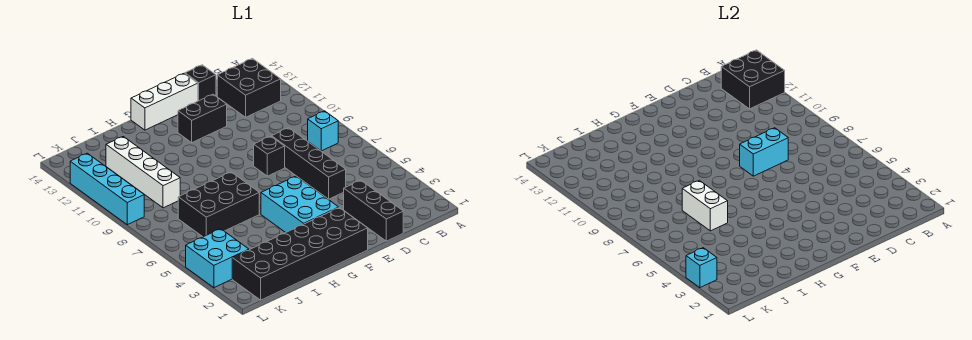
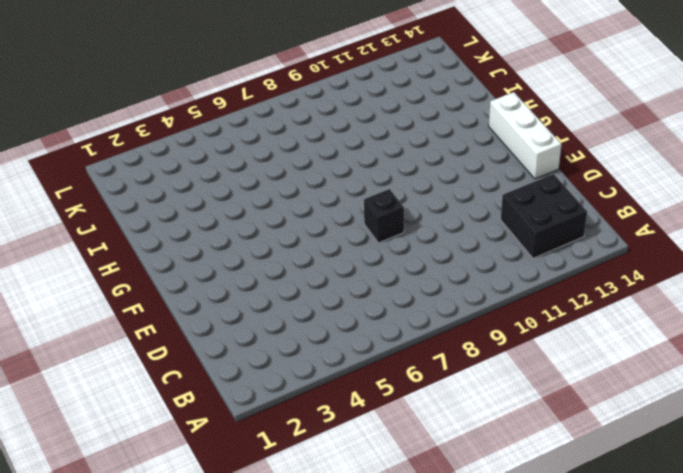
none -> cyan brick B8 level 1
none -> black brick D1:D3 level 1
none -> black brick D5:D8 level 1

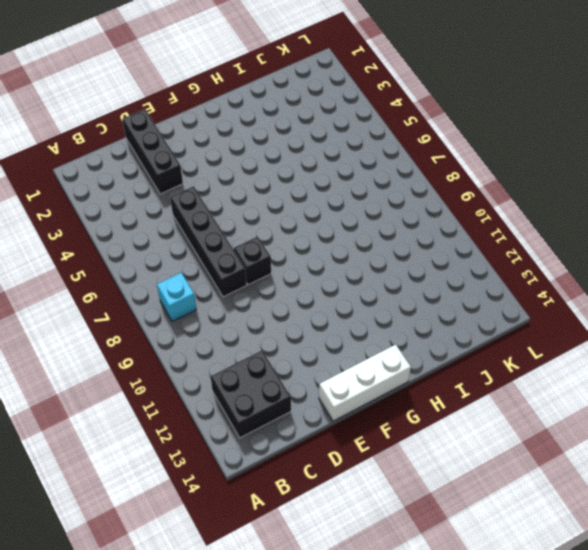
none -> black brick D14 level 1
none -> black brick E12:F12 level 1
none -> black brick F1:K2 level 1

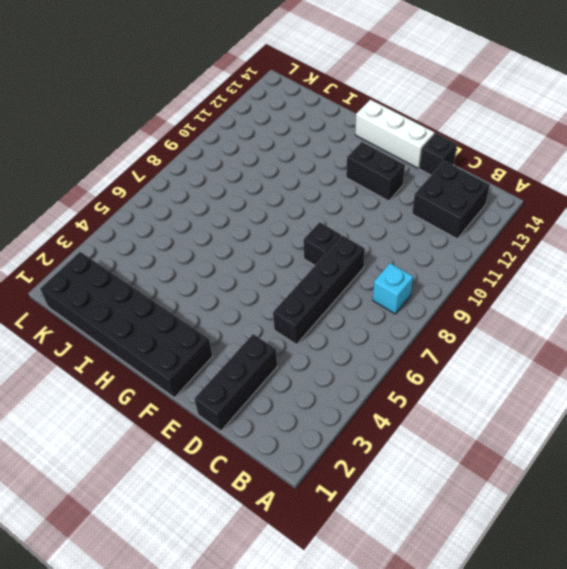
none -> cyan brick F3:G5 level 1
none -> black brick H6:J7 level 1
none -> white brick J9:J12 level 1

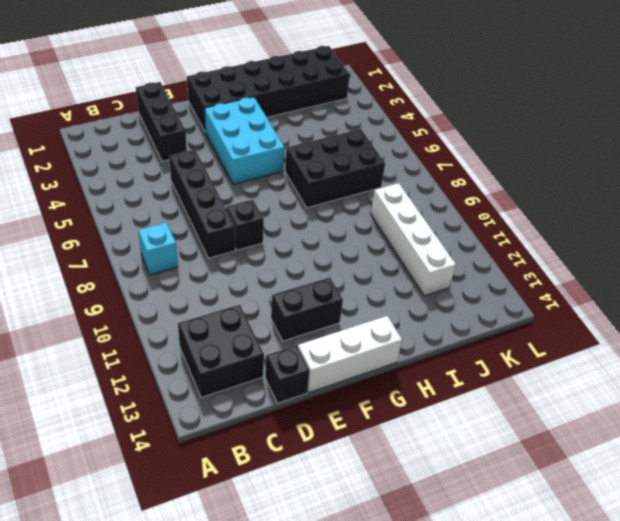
none -> cyan brick K3:L4 level 1
none -> cyan brick L9:L12 level 1
none -> black brick A12:B13 level 2

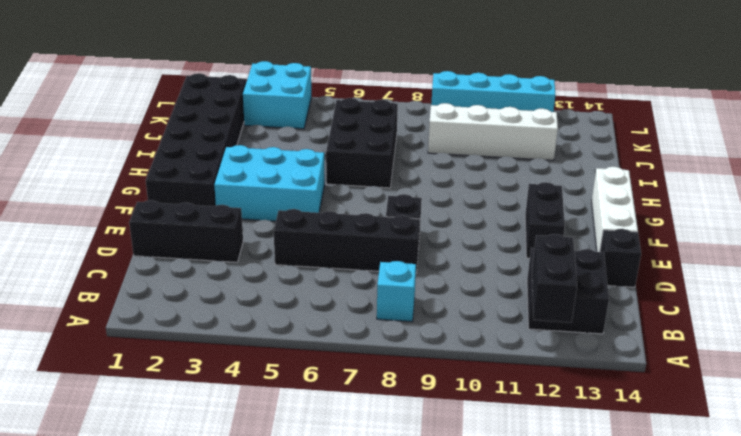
black brick A12:B12 level 2 -> black brick A12:B13 level 2
none -> cyan brick D8:E8 level 2
none -> white brick I6:I7 level 2
none -> cyan brick L3 level 2

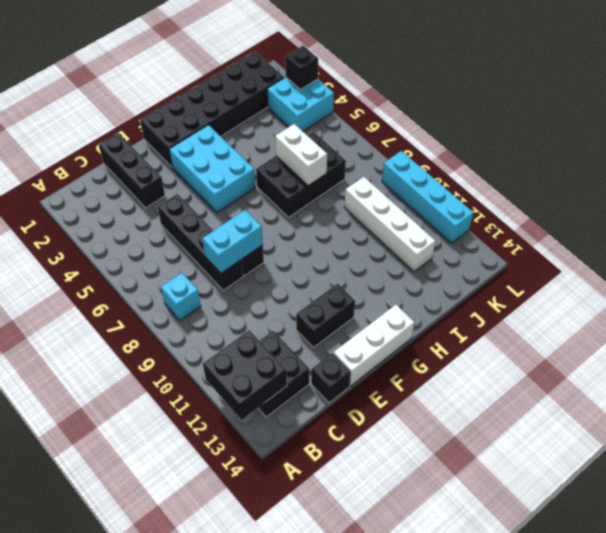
black brick L3 level 2 -> cyan brick L3 level 2

